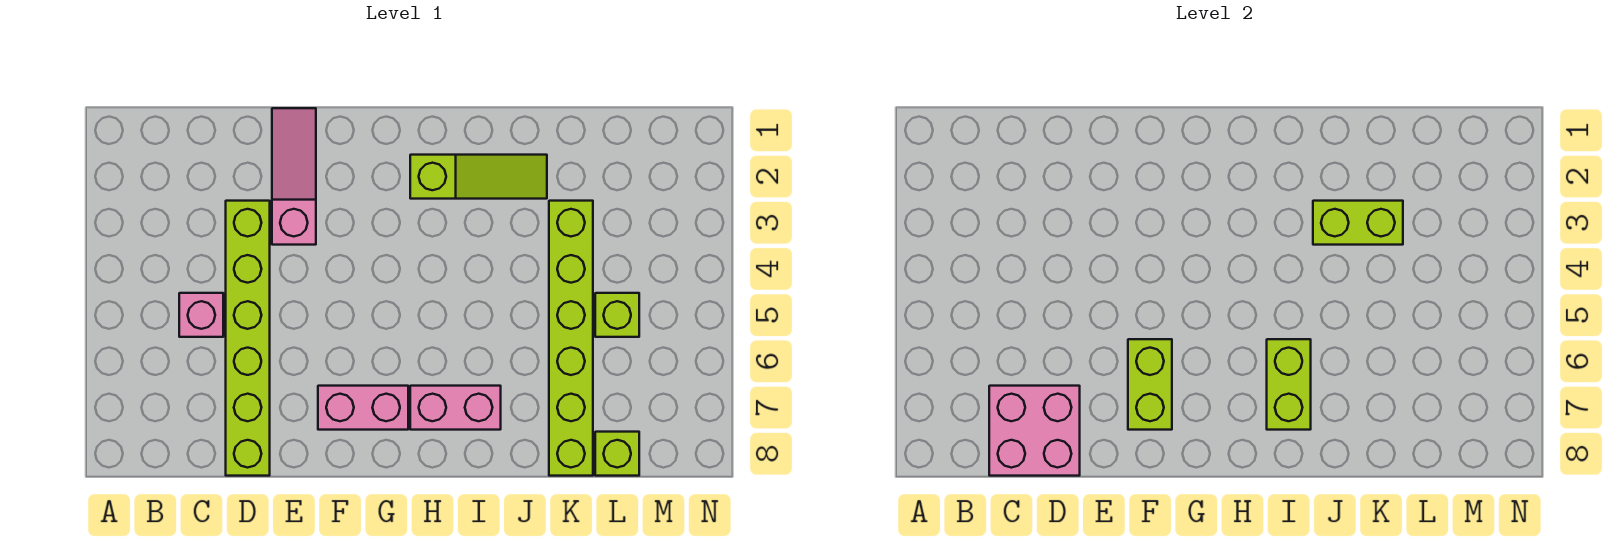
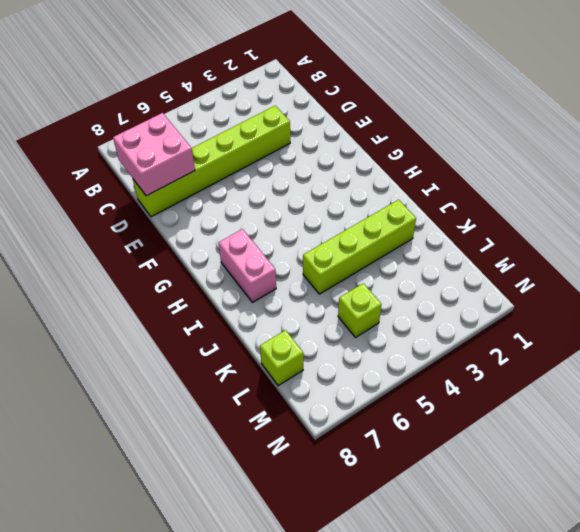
lime brick J2:J5 level 1 -> lime slope H2:J2 level 1 top H
none -> pink brick C5 level 1
none -> pink slope E1:E3 level 1 top 3
none -> pink brick F7:G7 level 1

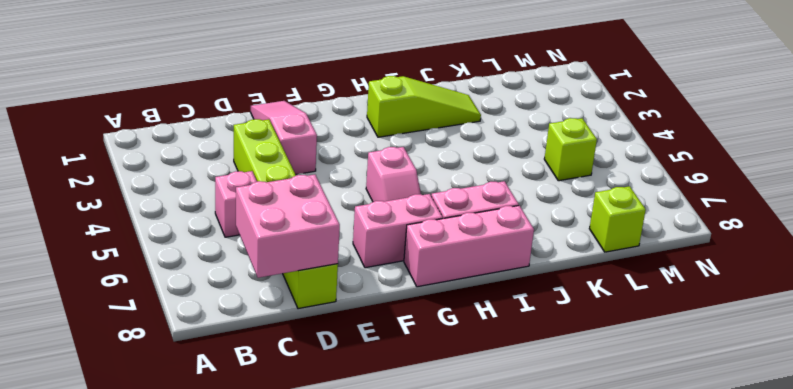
pink slope G5:G6 level 1 top 5 -> none
pink brick G8:I8 level 1 -> none
none -> lime brick K3:K8 level 1
none -> lime brick F6:F7 level 2
none -> lime brick I6:I7 level 2

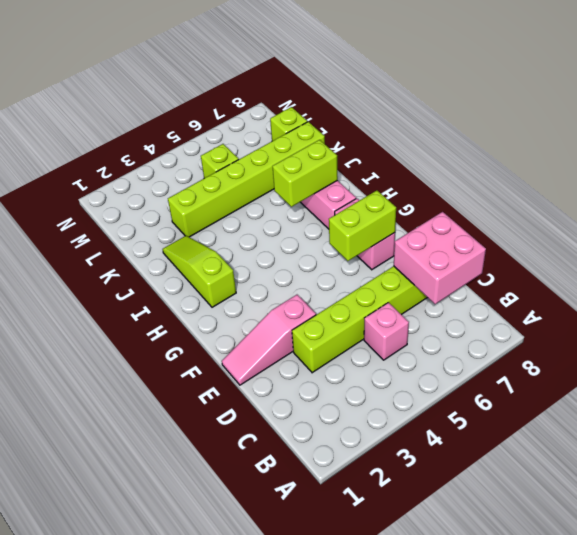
none -> lime brick J3:K3 level 2

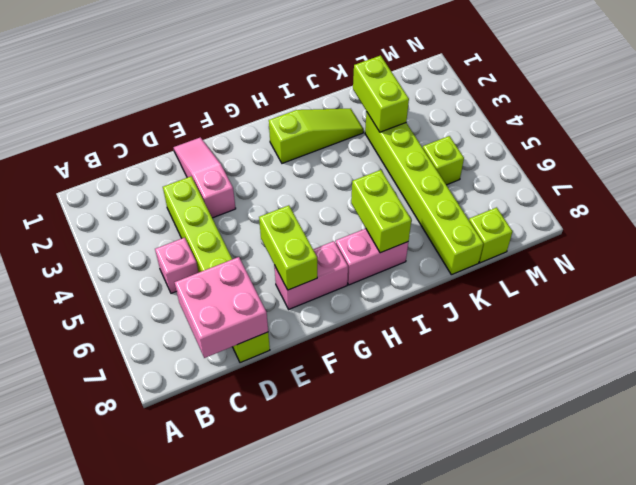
lime brick K2:K3 level 2 -> lime brick J3:K3 level 2

